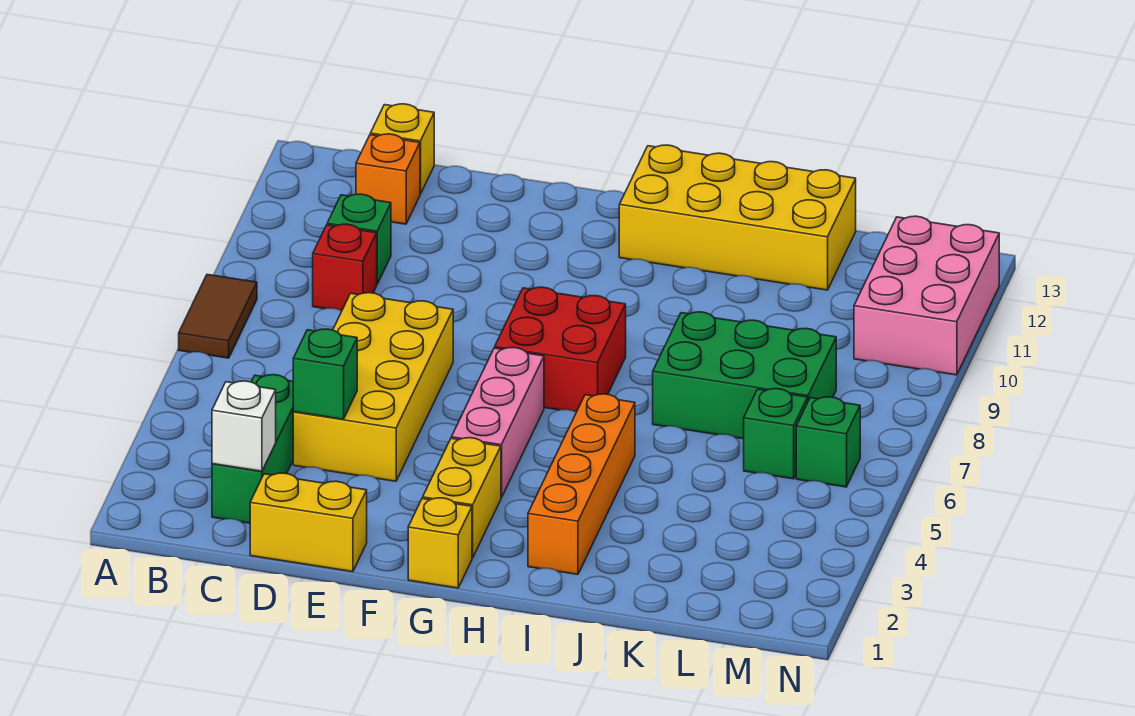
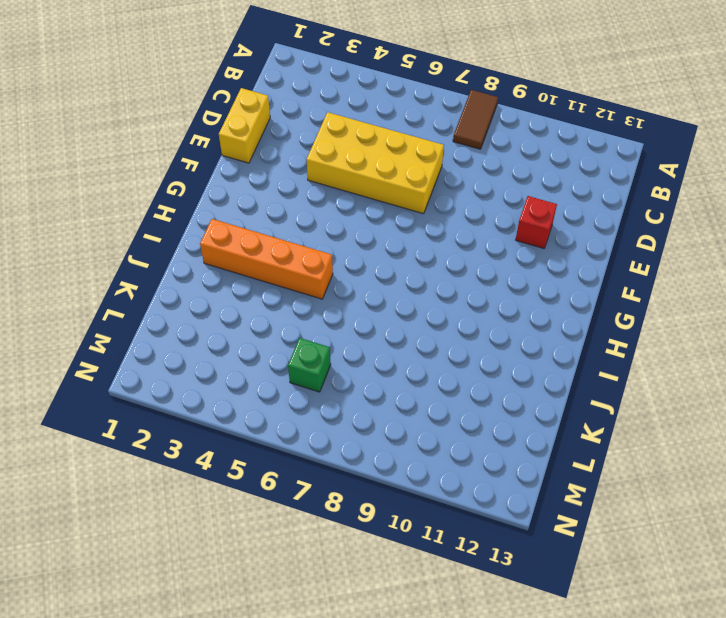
brown tile A8:B8 level 1 -> brown tile A7:A8 level 1
red brick E11 level 1 -> red brick C9 level 1
none -> green brick C2:C4 level 1
none -> green brick C10 level 1
none -> orange brick C12 level 1

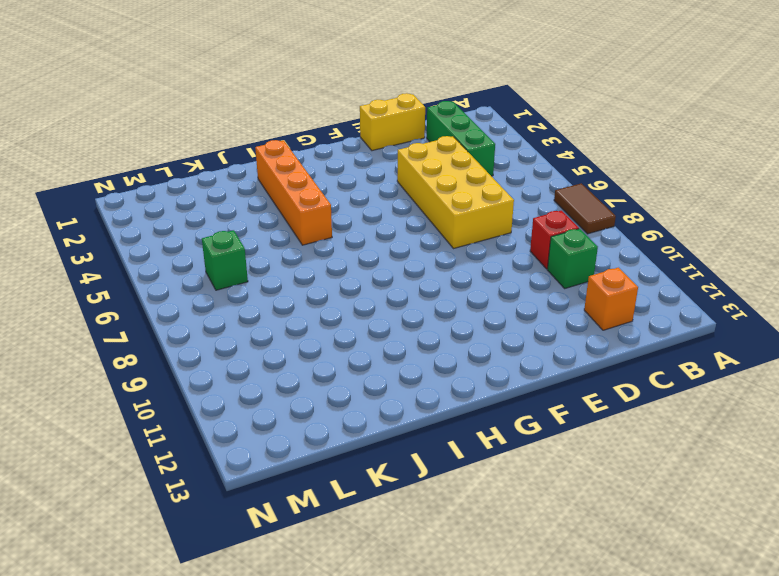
none -> yellow brick C13 level 1
none -> yellow brick G1 level 1
none -> yellow brick G2:G3 level 1

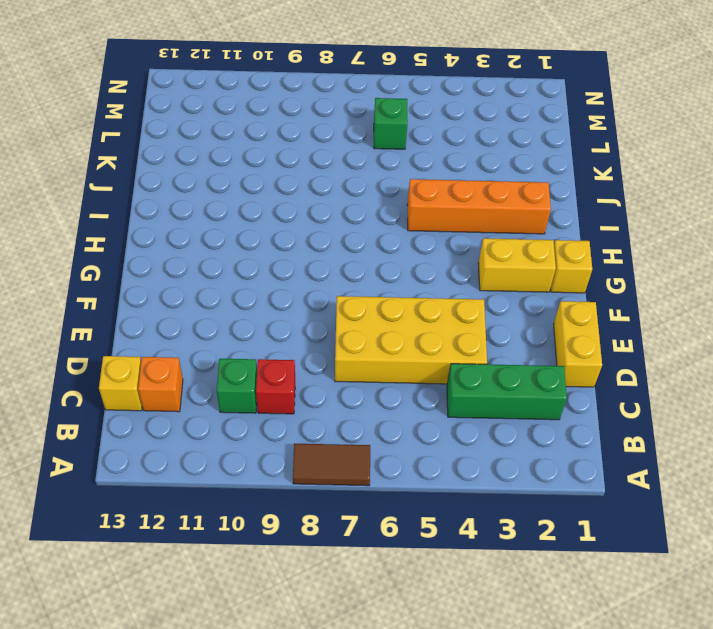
none -> pink brick G4:G6 level 1
none -> red brick G7:H8 level 1
none -> yellow brick H12:K13 level 1

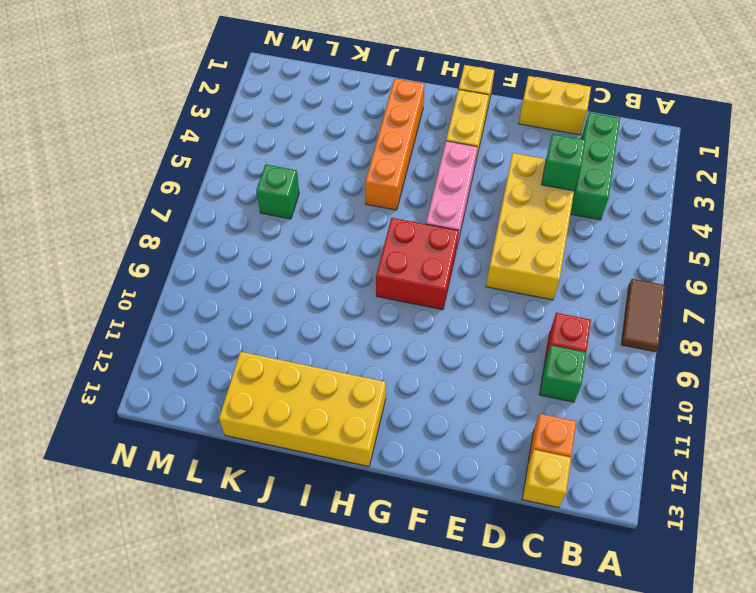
none -> green brick J7:L8 level 1
none -> green brick M6 level 1
none -> pink brick M10:N12 level 1

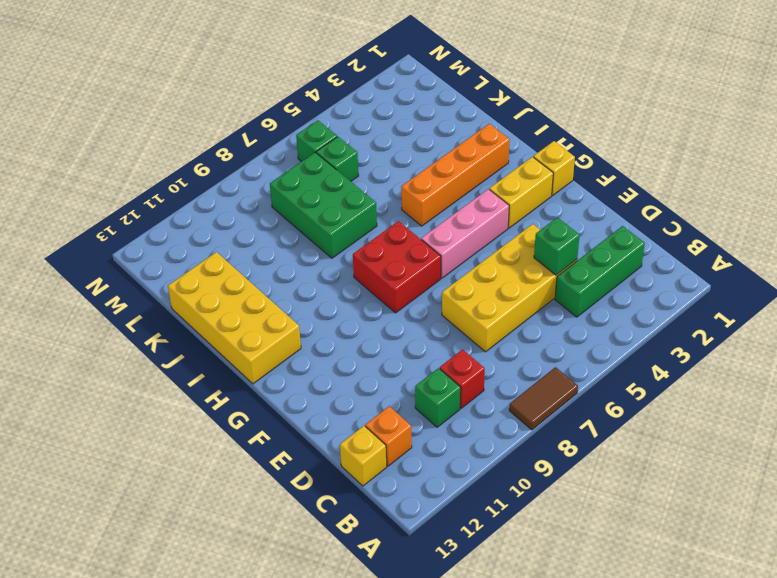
none -> yellow brick D1:E1 level 1
none -> pink brick M10:N12 level 1
none -> white brick C2 level 2

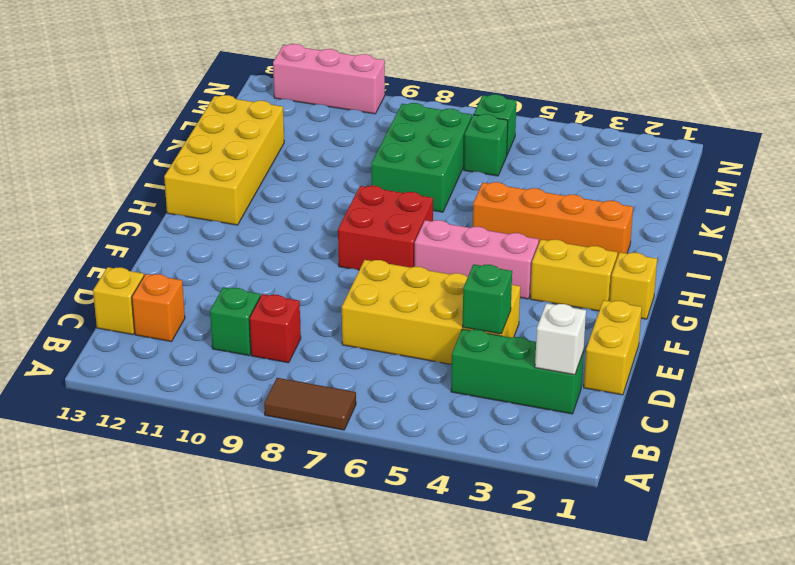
pink brick N10:N12 level 1 -> pink brick M10:N12 level 1

